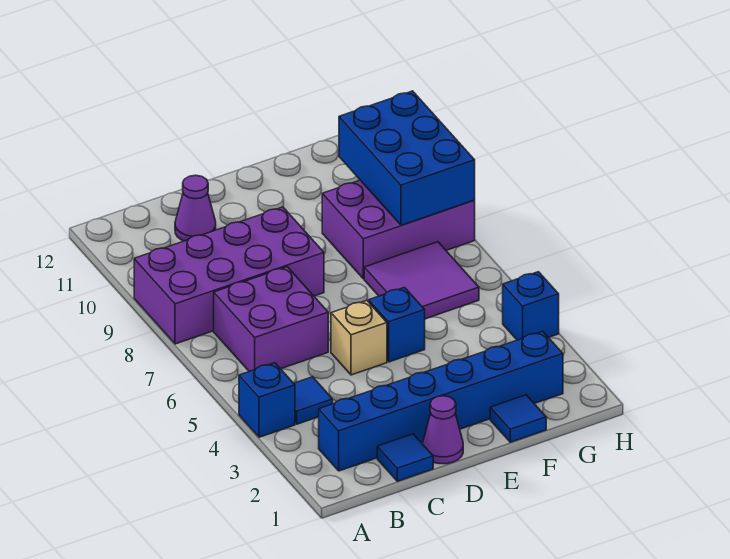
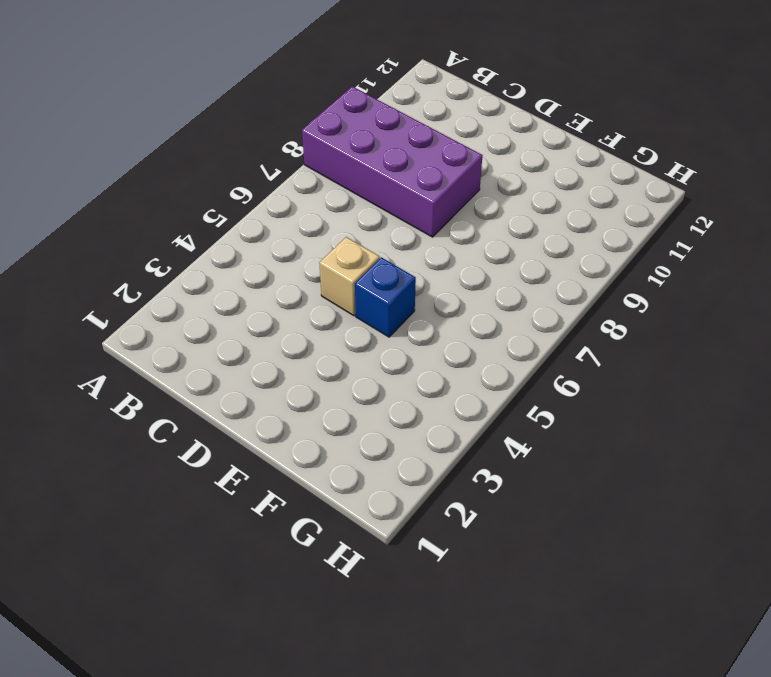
none -> blue brick A4 level 1
none -> blue brick B2:G2 level 1
none -> blue tile B4 level 1

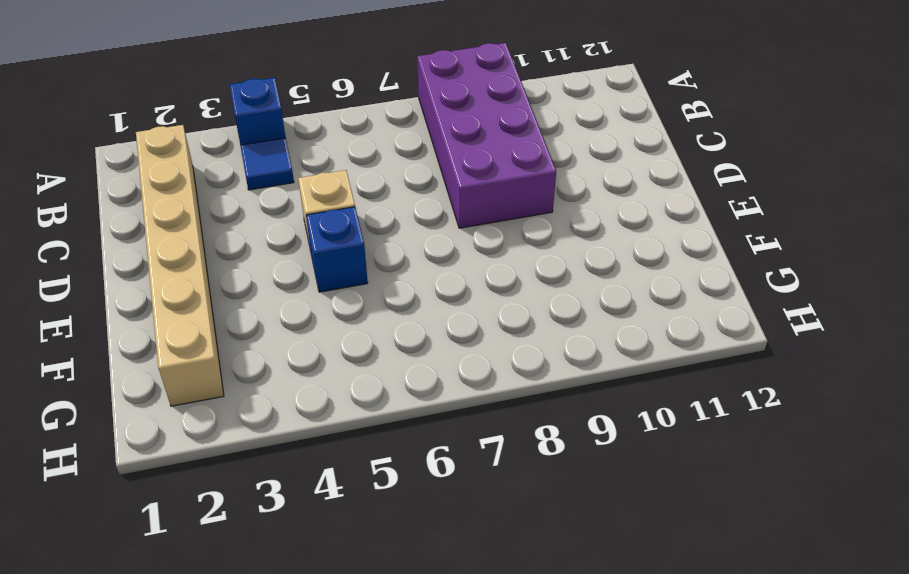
tan brick B2:G2 level 1 -> blue brick B2:G2 level 1
none -> purple brick B6:C7 level 1
none -> blue tile C1 level 1
none -> purple cone C11 level 1

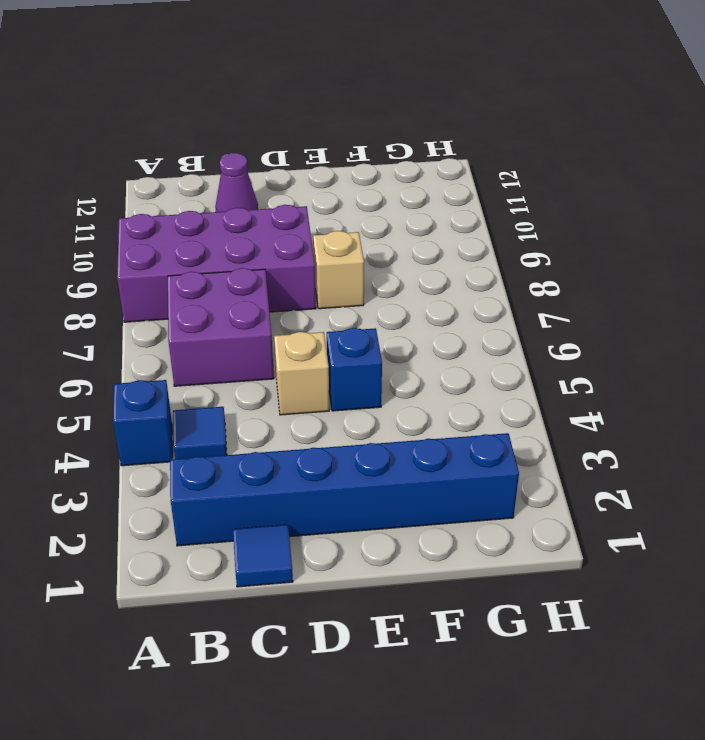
tan brick E8 level 1 -> none
none -> purple cone D1 level 1
none -> blue tile F1 level 1
none -> purple tile F6:G7 level 1

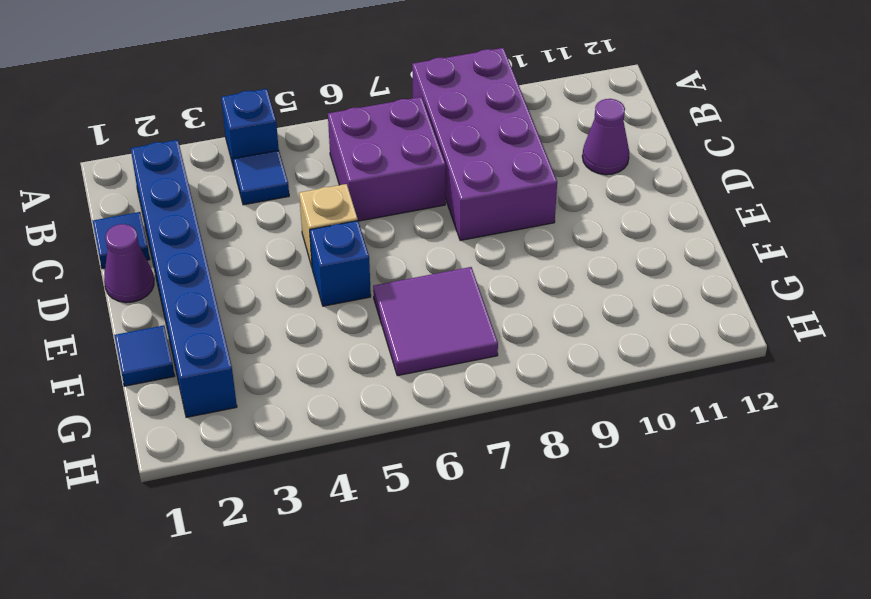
none -> purple brick F8:H9 level 1
none -> blue brick H4 level 1
none -> blue brick G8:H10 level 2

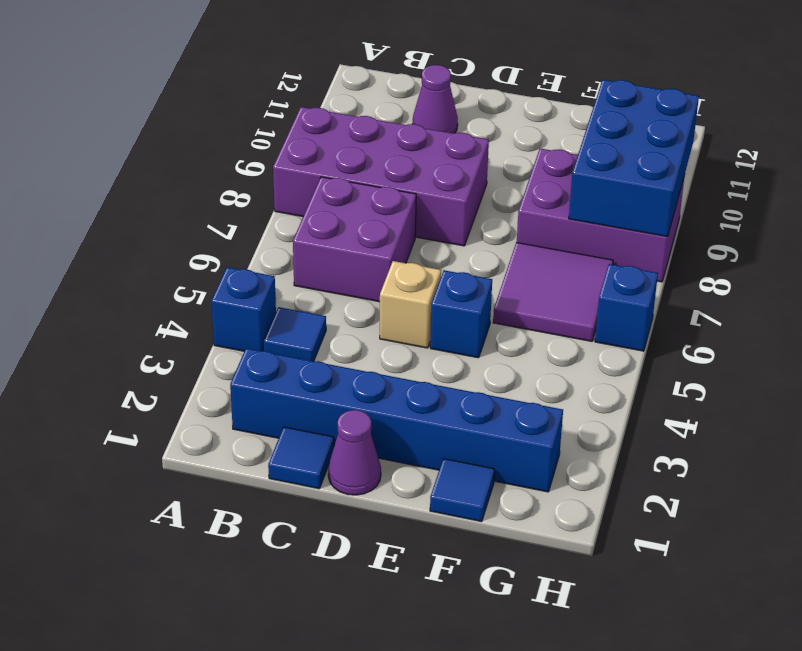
blue brick H6 level 1 -> blue brick H4 level 1

